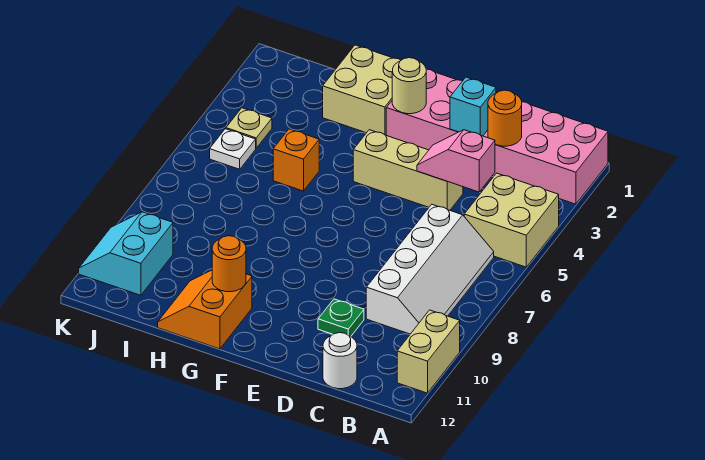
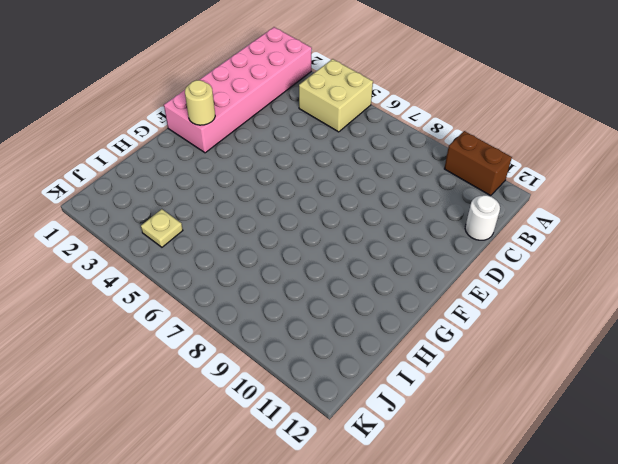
brown brick A10:A11 level 1 -> tan brick A10:A11 level 1
none -> white slope B6:C9 level 1 top C
none -> tan brick D4:F4 level 1
none -> green plate D10 level 1

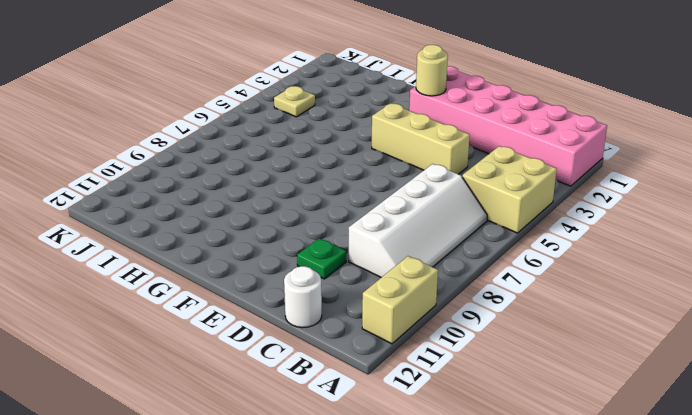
none -> tan brick G1:H2 level 1
none -> orange slope G11:H12 level 1 top G
none -> orange brick H5 level 1

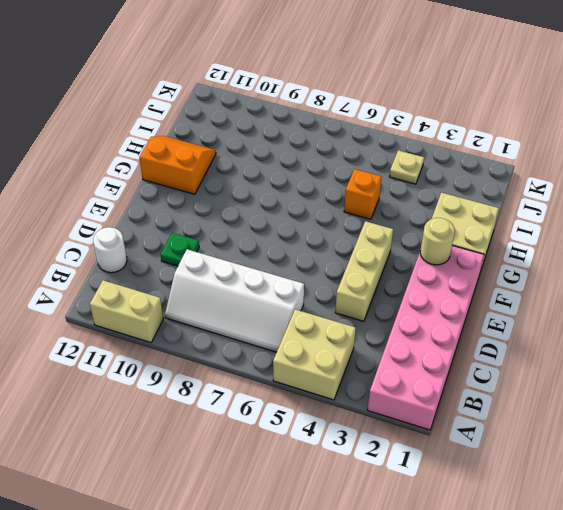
none -> white plate J5 level 1
none -> cyan slope J10:K11 level 1 top J
none -> orange round brick C2 level 2

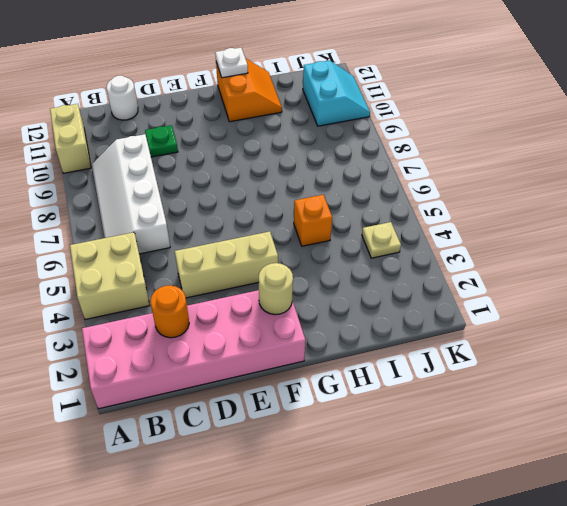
white plate G12 level 2 -> white plate J5 level 1
none -> tan brick G1:H2 level 1
none -> pink slope C4:D4 level 2 top C
none -> cyan brick D2 level 2

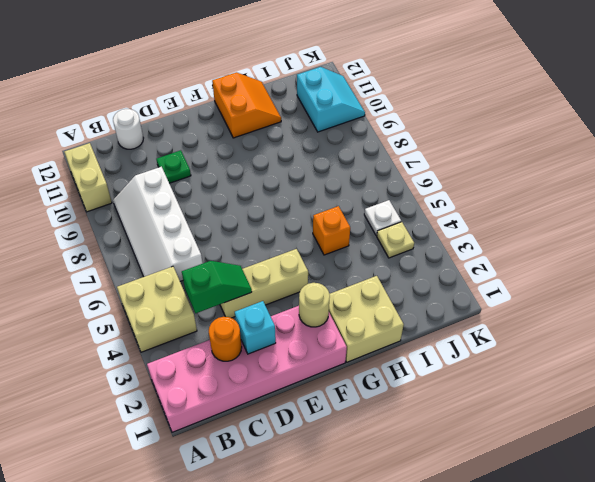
green slope C4:D4 level 2 top C -> pink slope C4:D4 level 2 top C
none -> orange round brick G11 level 2

